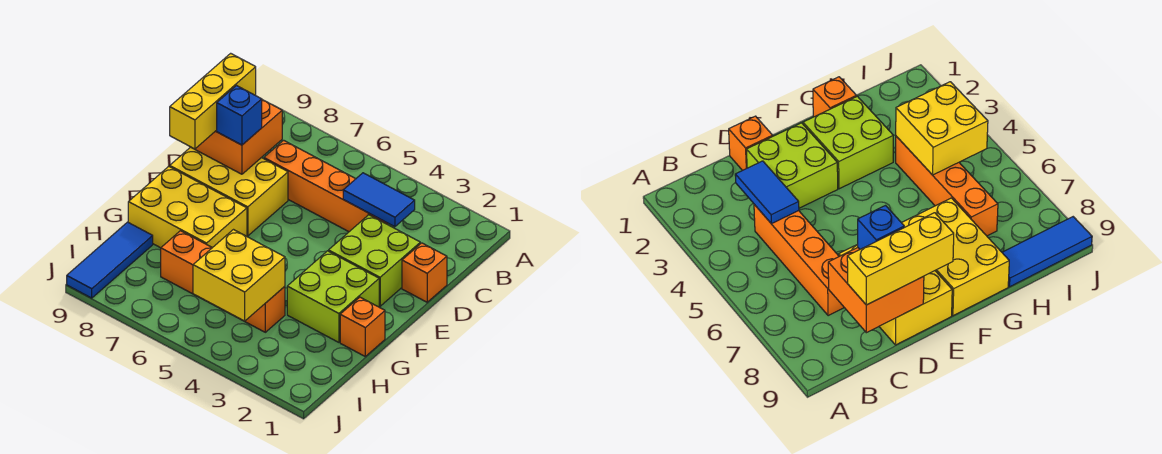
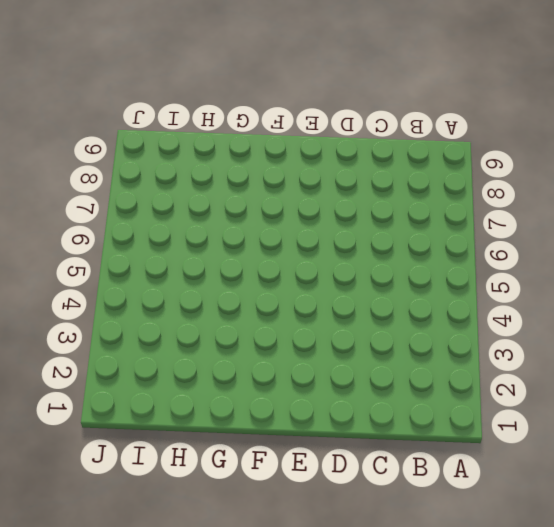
none -> orange brick C4:C7 level 1
none -> orange brick D1 level 1
none -> lime brick D2:E3 level 1

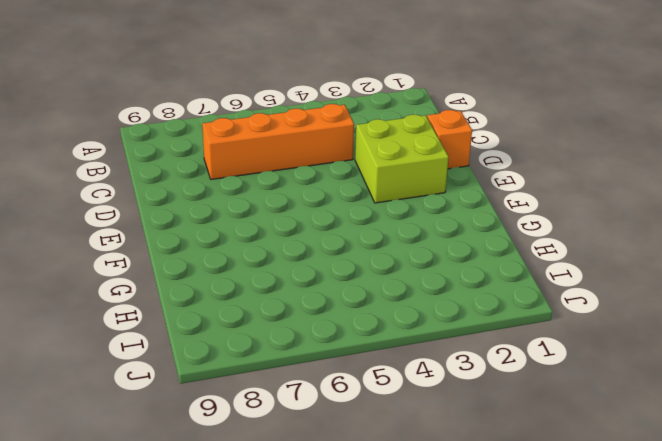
none -> yellow brick D7:E9 level 1
none -> lime brick F2:G3 level 1
none -> yellow brick F7:G9 level 1

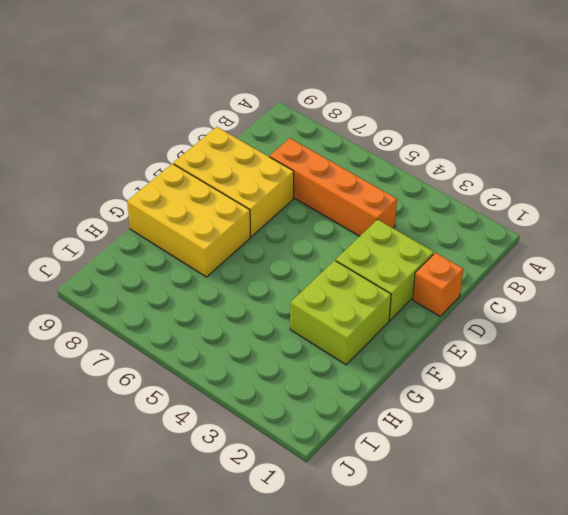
none -> orange brick G1 level 1
none -> orange brick H4:H7 level 1
none -> blue tile H9:J9 level 1

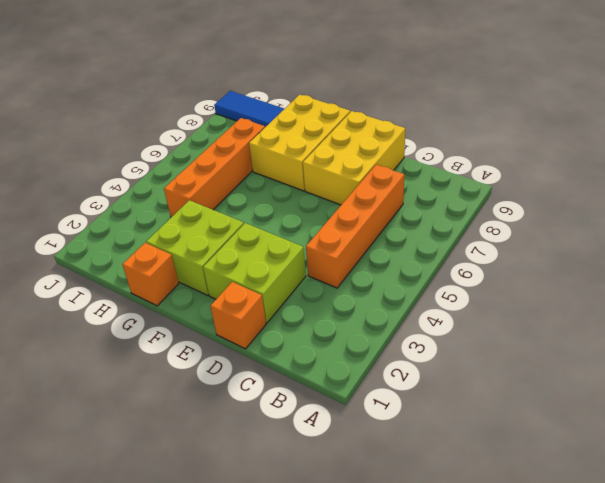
none -> blue tile C3:C4 level 2
none -> orange brick C8:D9 level 2
none -> yellow brick H4:I5 level 2

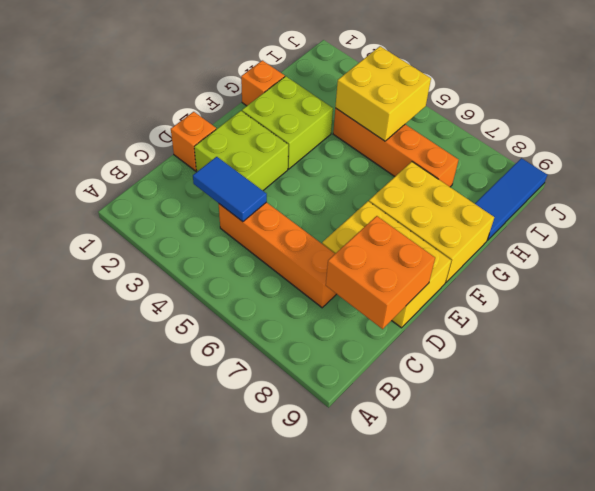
none -> yellow brick C9:E9 level 3
none -> blue brick D8 level 3

